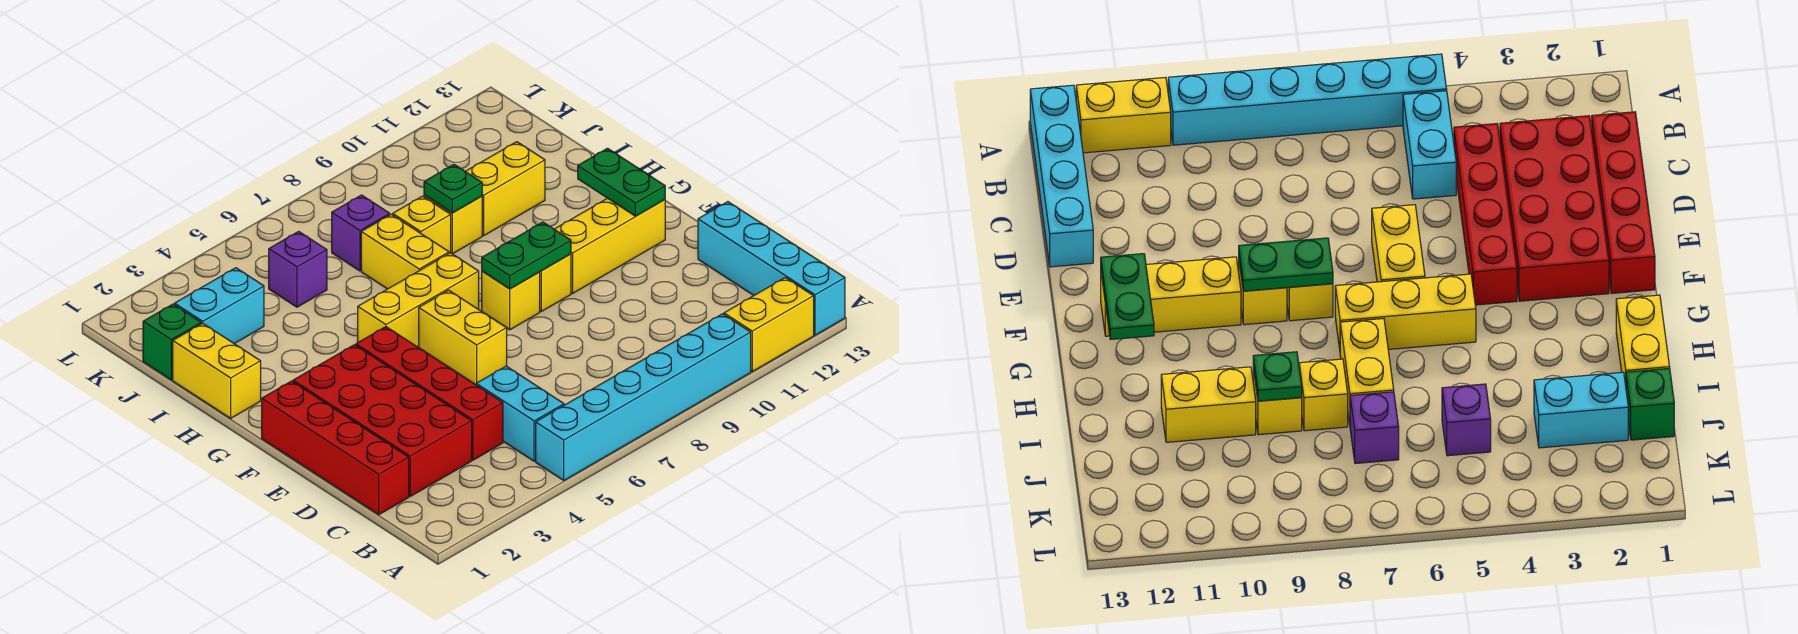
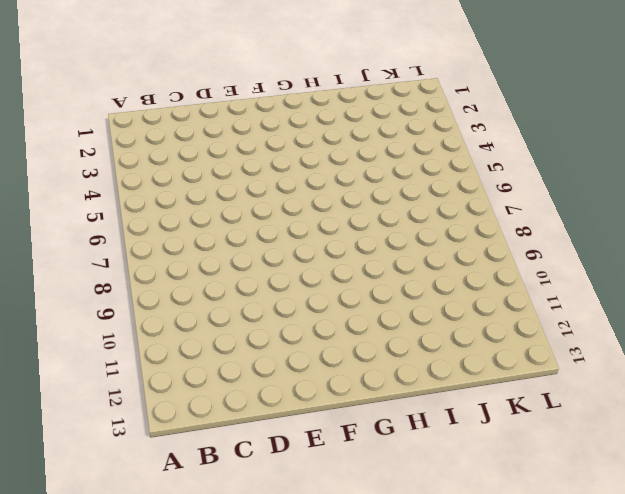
none -> cyan brick A5:A10 level 1
none -> yellow brick A11:A12 level 1
none -> cyan brick A13:D13 level 1

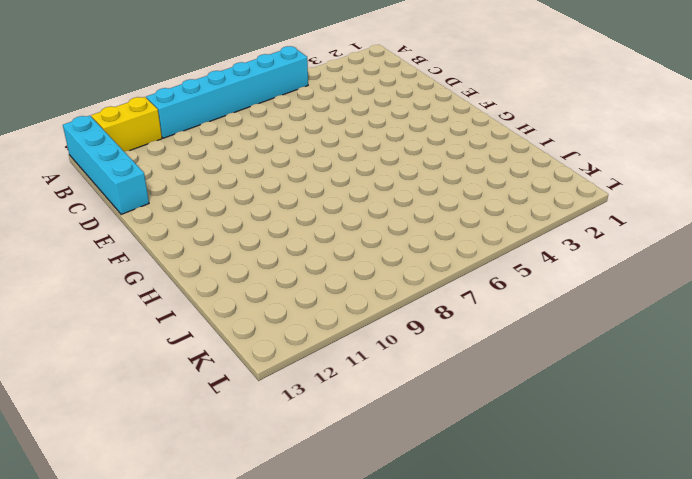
none -> cyan brick B5:C5 level 1
none -> red brick C1:F1 level 1
none -> red brick C2:F3 level 1

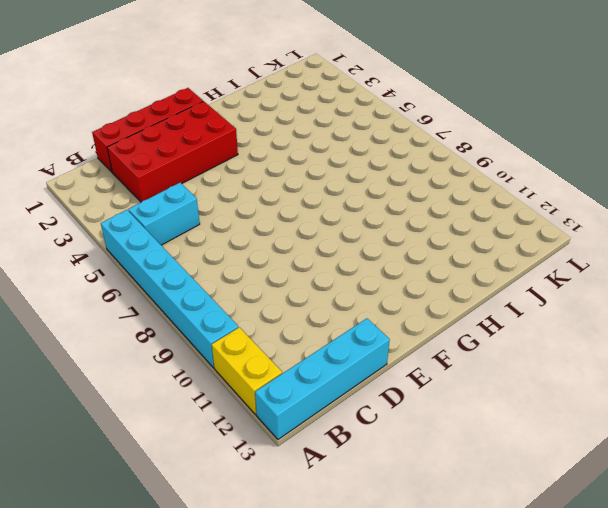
none -> red brick C4:F4 level 1
none -> yellow brick E6:F6 level 1
none -> yellow brick F8 level 1

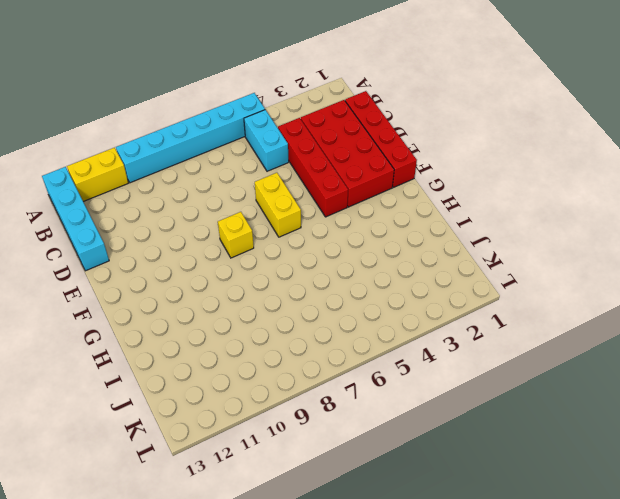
none -> yellow brick F9 level 1
none -> yellow brick F10:F12 level 1
none -> yellow brick G5:G7 level 1

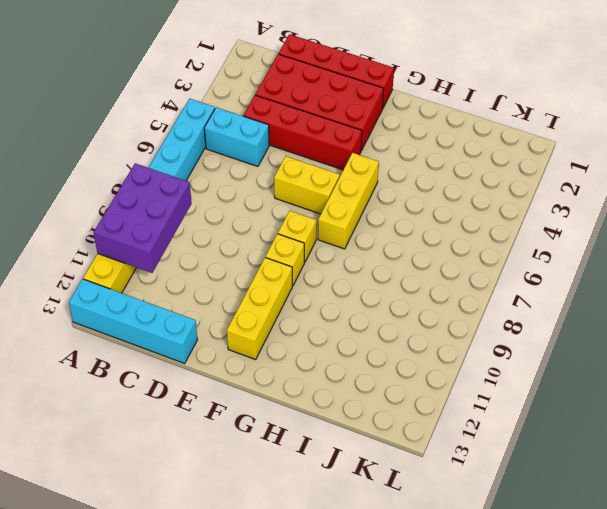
purple brick A9:B11 level 2 -> none
none -> yellow brick H1:I1 level 1
none -> yellow brick H7:I7 level 1
none -> yellow brick I8 level 1

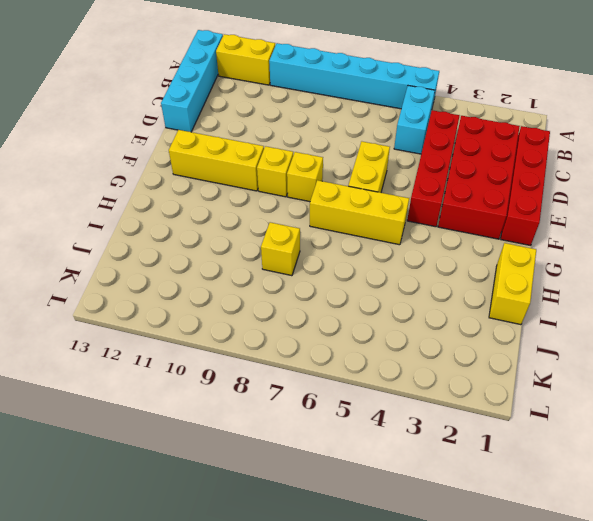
none -> yellow brick H7:I7 level 1
none -> yellow brick I9 level 1
none -> yellow brick I10:I11 level 1

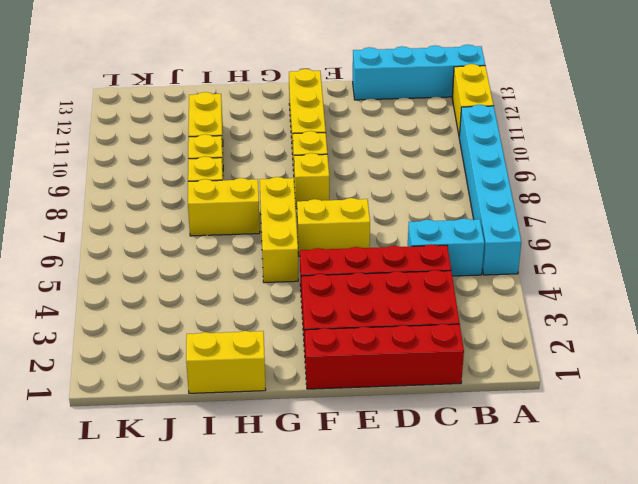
none -> green brick J1 level 1
none -> cyan brick J2:J3 level 1
none -> purple brick J5 level 1

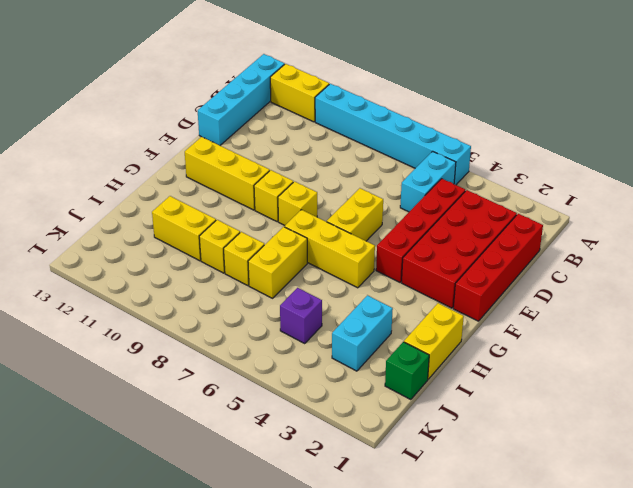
cyan brick I3:J3 level 1 -> cyan brick J2:J3 level 1
none -> purple brick J7 level 1
none -> green plate F8:F9 level 2
none -> green plate F12:G12 level 2

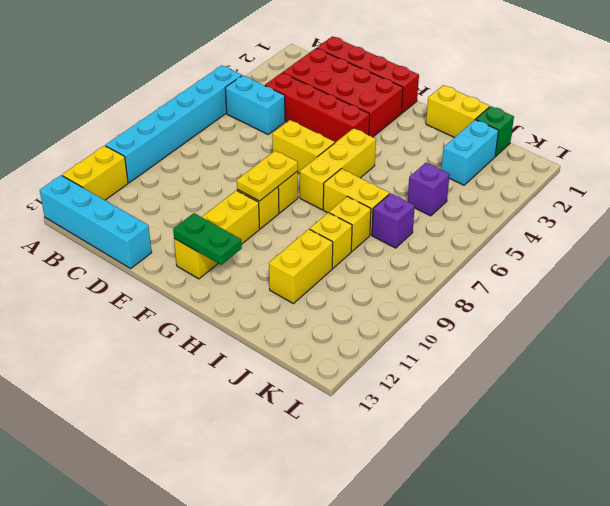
yellow plate F8:F9 level 2 -> green plate F8:F9 level 2
none -> green plate I9 level 2

